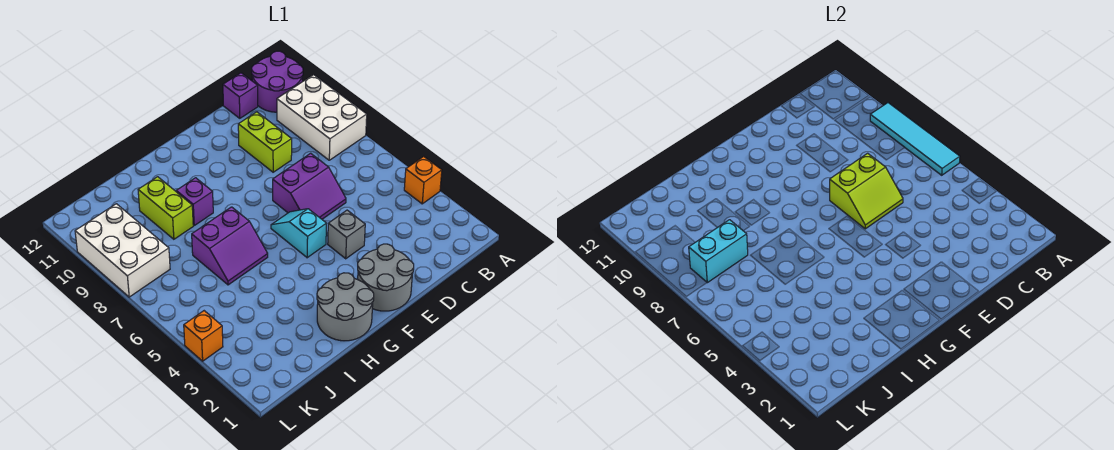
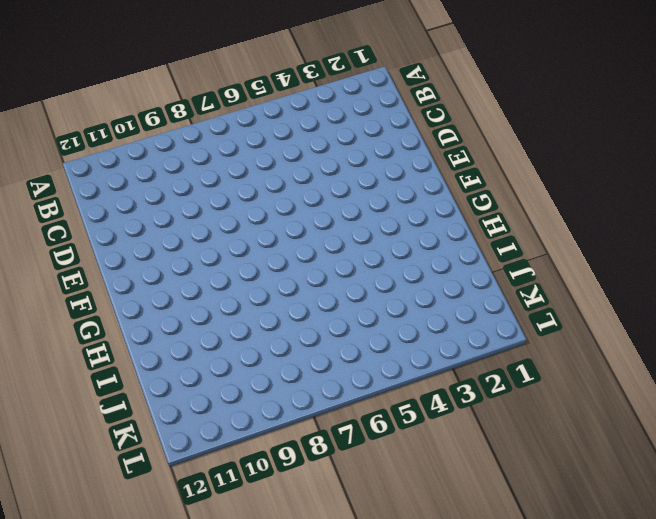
none -> orange brick A4 level 1
none -> white brick A8:B10 level 1
none -> purple round brick A11:B12 level 1

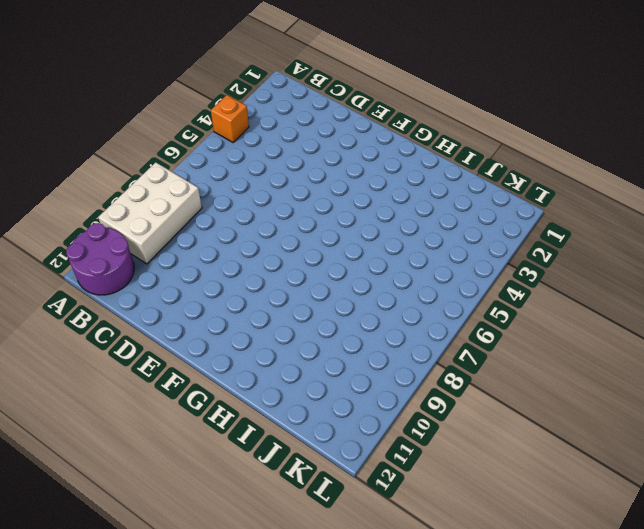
none -> purple brick C12 level 1
none -> purple slope D6:E7 level 1 top 7
none -> lime brick D9:D10 level 1

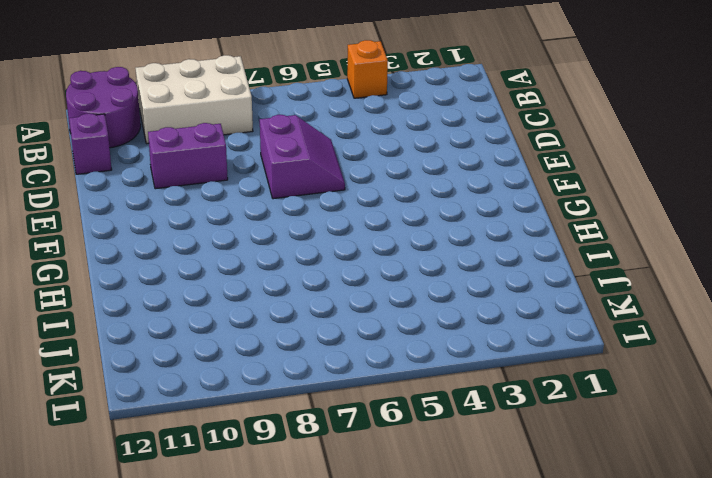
purple brick D9:D10 level 1 -> lime brick D9:D10 level 1
none -> grey round brick E1:F2 level 1
none -> grey brick E4 level 1
none -> cyan slope F5:F6 level 1 top 5

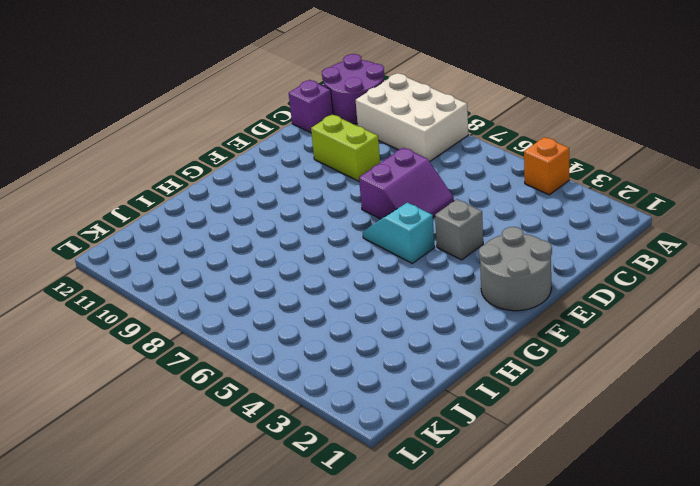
none -> grey round brick G1:H2 level 1
none -> purple slope H6:I7 level 1 top 7
none -> purple brick H9 level 1

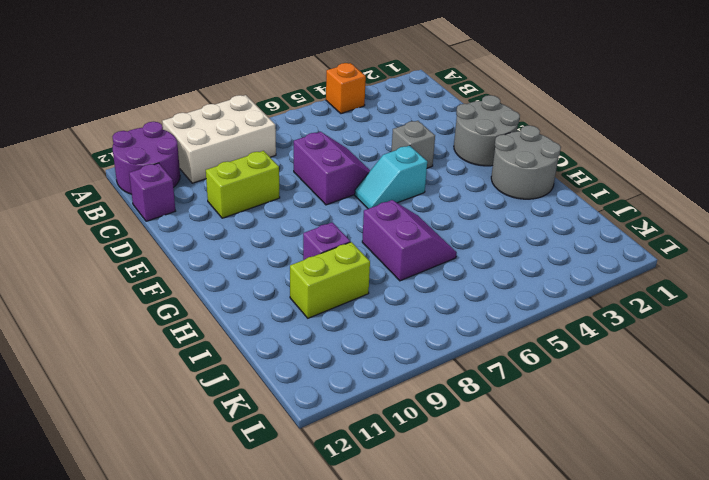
none -> white brick K8:L10 level 1
none -> orange brick L4 level 1
none -> cyan tile A6:A9 level 2

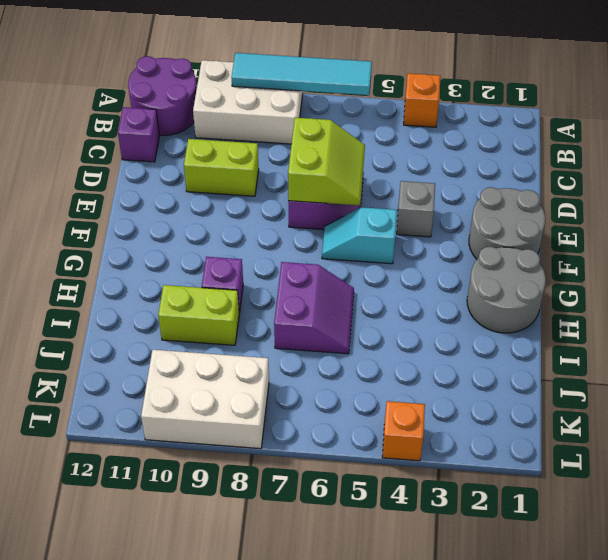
none -> cyan brick J8:K8 level 2

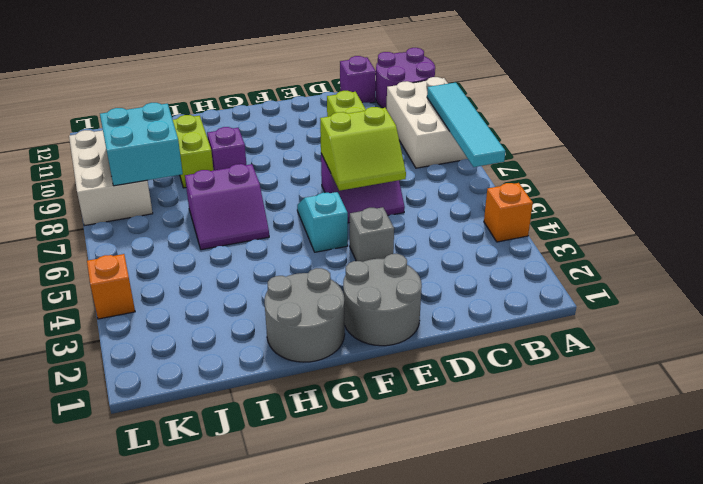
cyan brick J8:K9 level 2 -> cyan brick J8:K8 level 2

